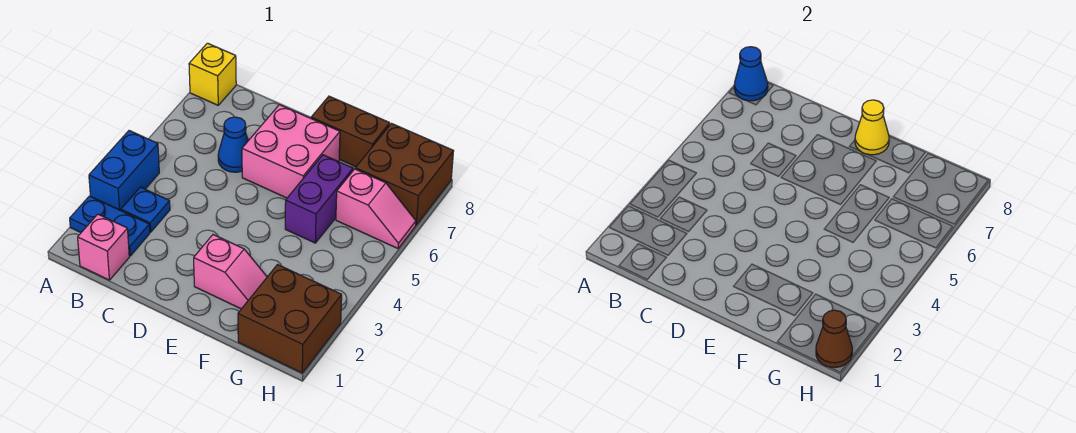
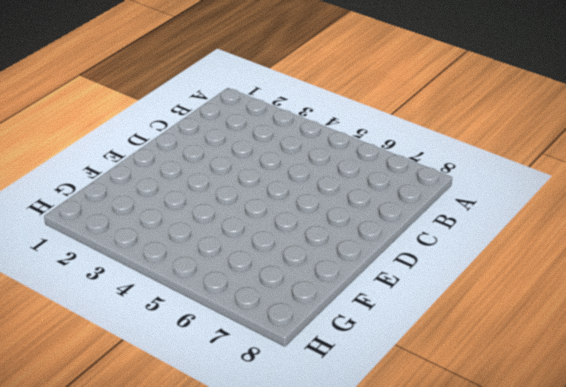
none -> blue plate A2:B2 level 1
none -> blue brick A3:A4 level 1
none -> yellow brick A8 level 1

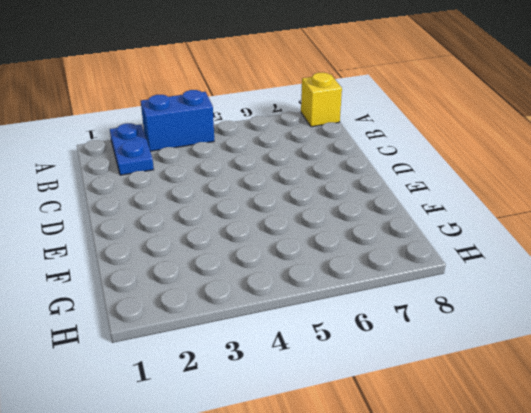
none -> pink brick B1 level 1
none -> blue plate B3 level 1
none -> blue cone C6 level 1

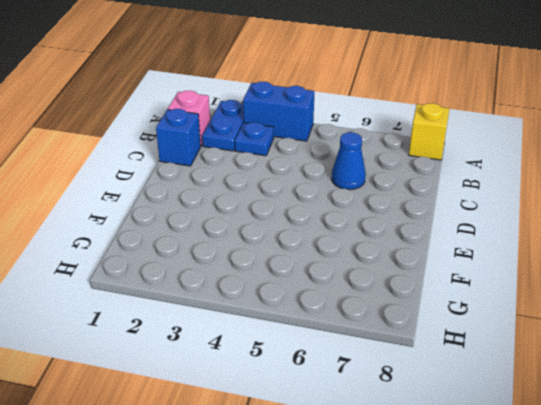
blue brick C1 level 1 -> none
none -> pink brick D6:E7 level 1
none -> pink slope E2:F2 level 1 top E
none -> brown brick E8:F8 level 1

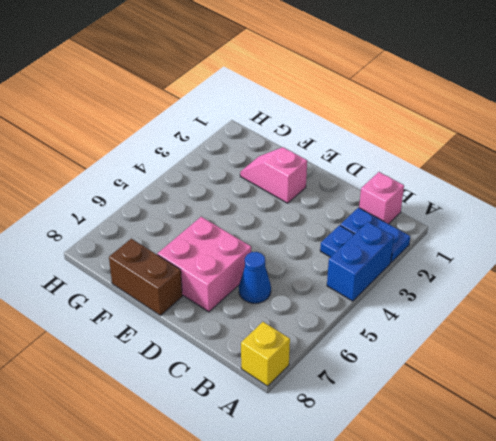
none -> purple brick F5:F6 level 1
none -> brown brick G1:H2 level 1
none -> pink slope G6:H6 level 1 top G

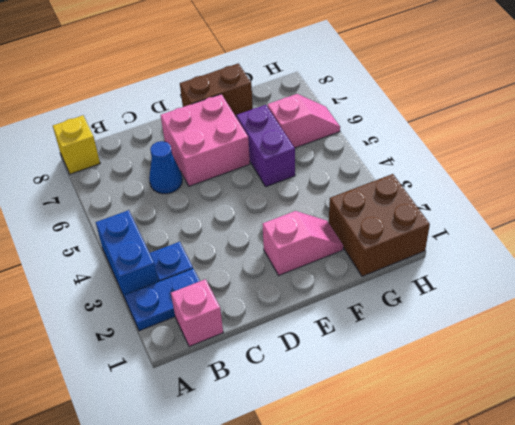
none -> brown brick G7:H8 level 1
none -> blue cone A8 level 2
none -> yellow cone E8 level 2

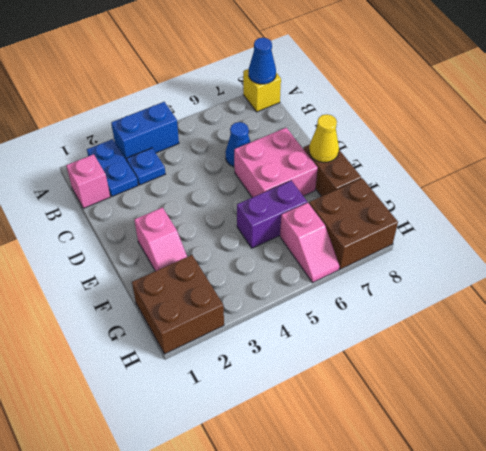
none -> brown cone H1 level 2

